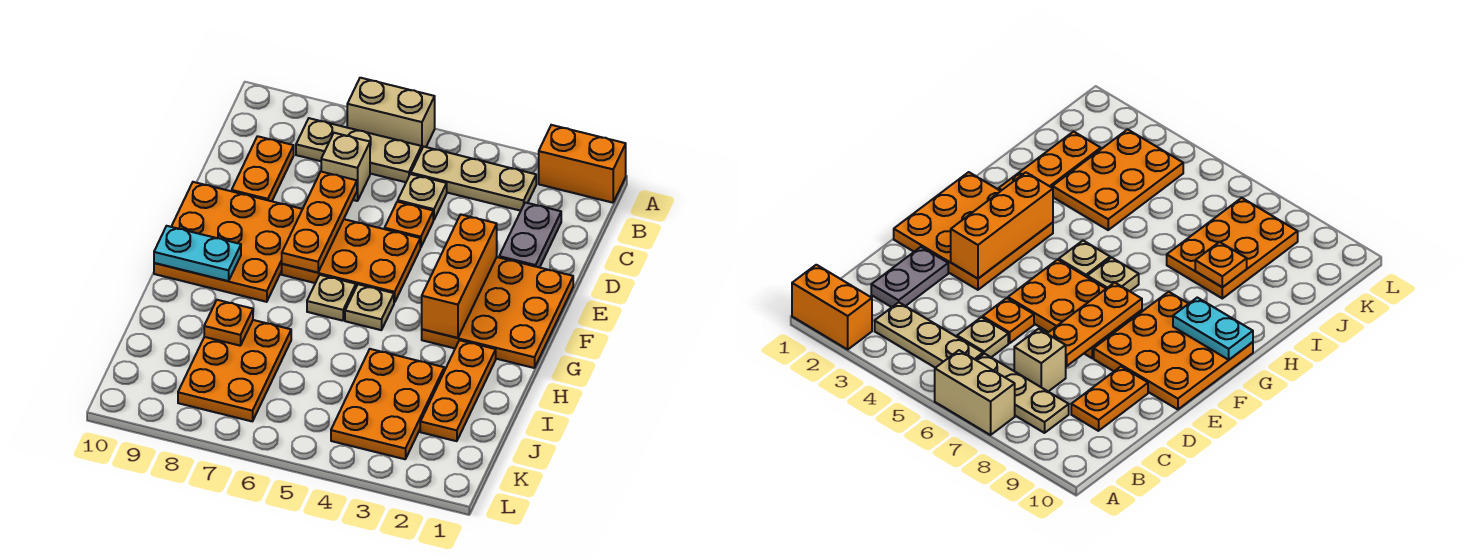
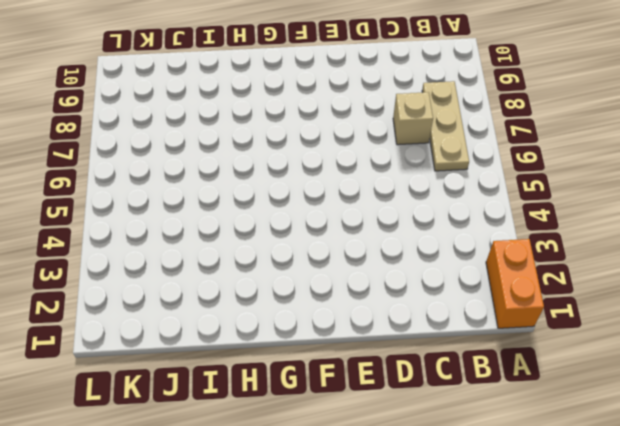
none -> tan brick A6:A7 level 1
none -> tan plate B3:B5 level 1
none -> grey plate C2:D2 level 1

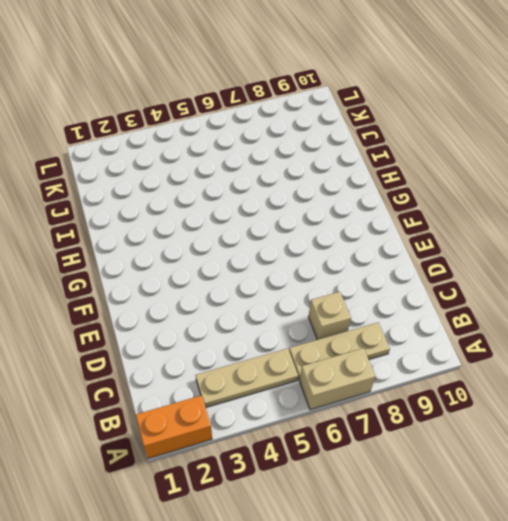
none -> grey plate C2:D2 level 1
none -> tan plate C5 level 1
none -> orange plate C9:D9 level 1

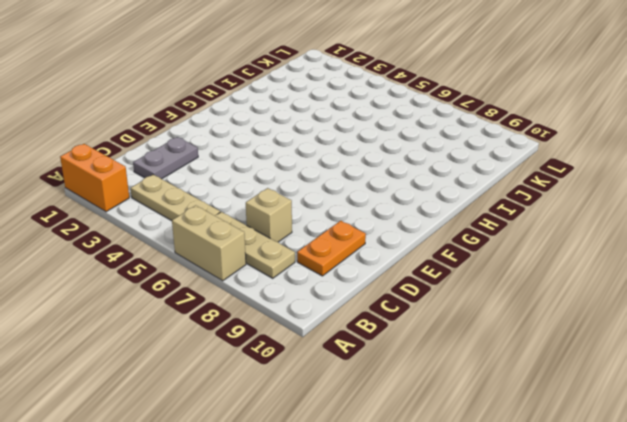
none -> tan plate C5 level 1
none -> orange plate D5 level 1
none -> orange plate E1:G3 level 1

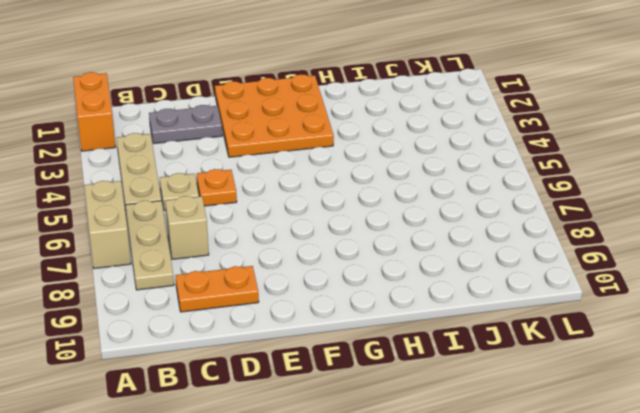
none -> orange plate E5:F7 level 1
none -> orange plate E8:G10 level 1
none -> tan plate G5 level 1

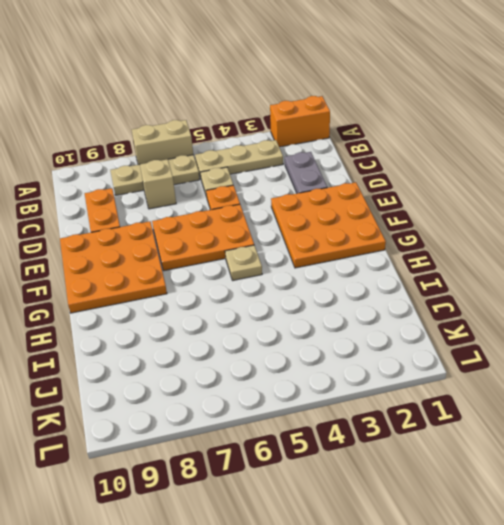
none -> tan plate G6 level 1
none -> orange plate H2:J2 level 1
none -> orange plate I3:K4 level 1

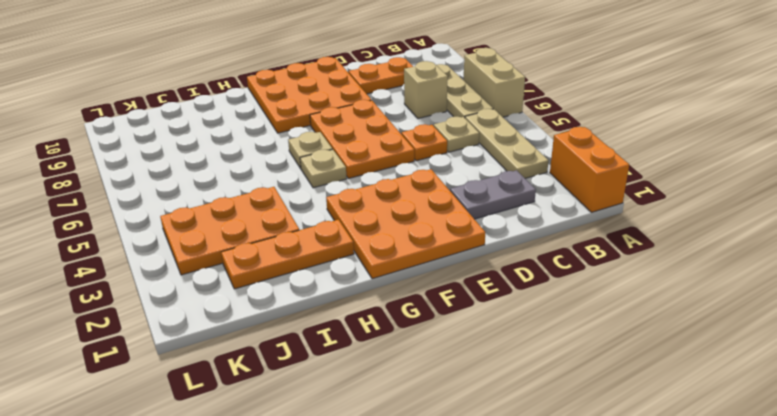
none -> orange plate I7:K8 level 1
none -> orange plate D7:F7 level 2
none -> orange brick E3:G3 level 2

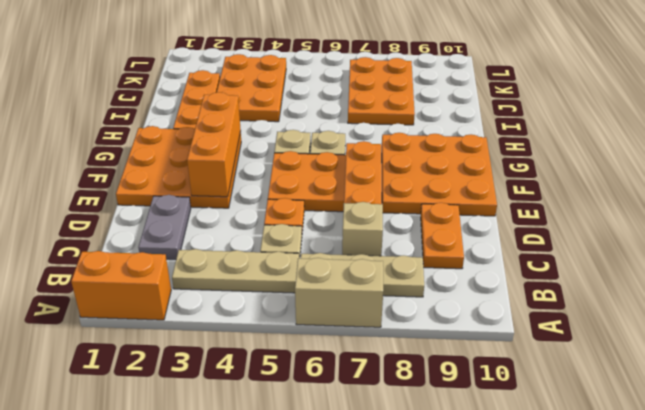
none -> cyan plate G9:G10 level 2
none -> orange plate I8 level 2

